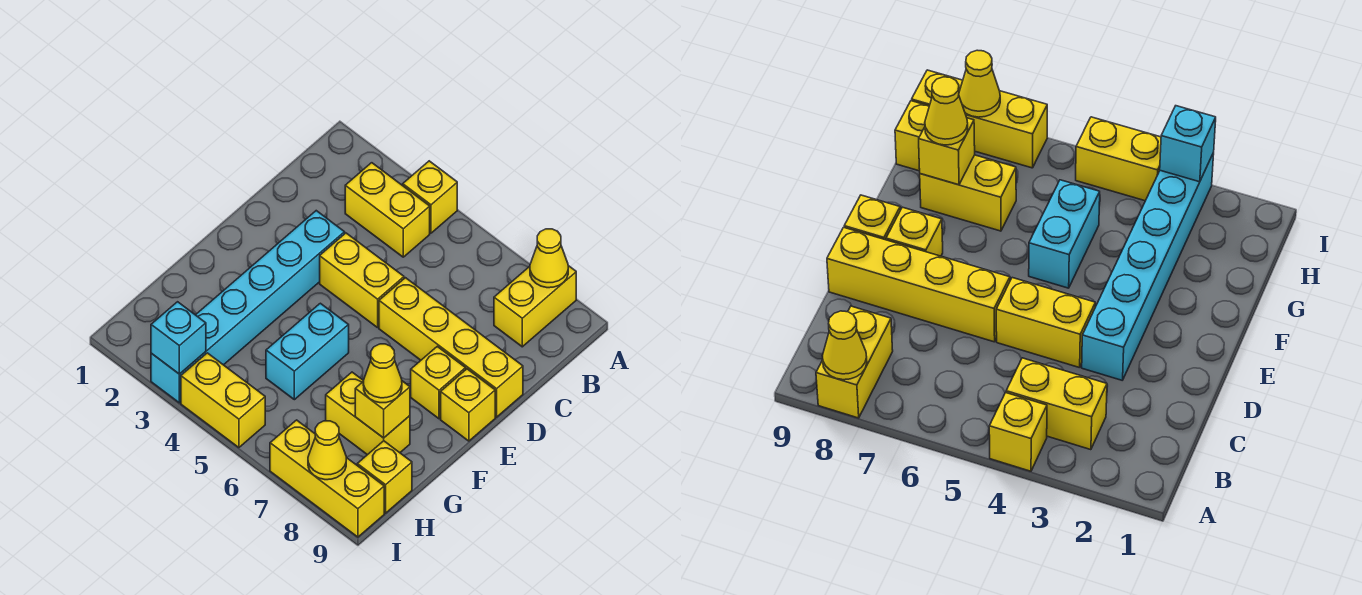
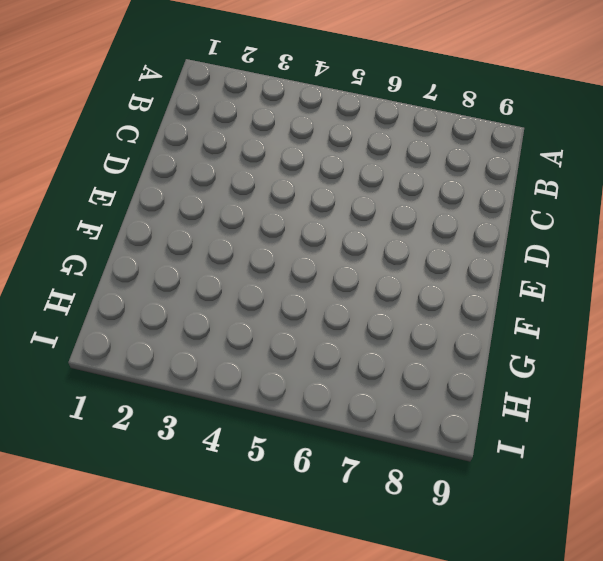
none -> yellow brick A4 level 1
none -> yellow brick A8:B8 level 1
none -> yellow brick B3:B4 level 1

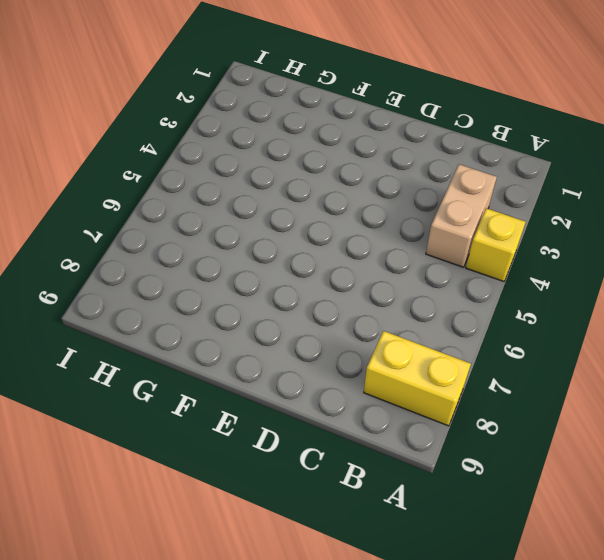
tan brick B3:B4 level 1 -> yellow brick B3:B4 level 1
none -> cyan brick D3:I3 level 1
none -> yellow brick D4:D5 level 1
none -> yellow brick D6:D9 level 1

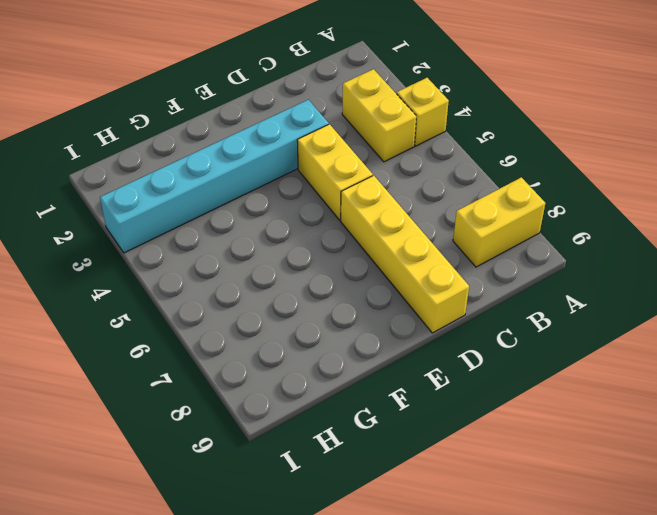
none -> yellow brick E8 level 1
none -> yellow brick E9 level 1
none -> cyan brick F5:G5 level 1

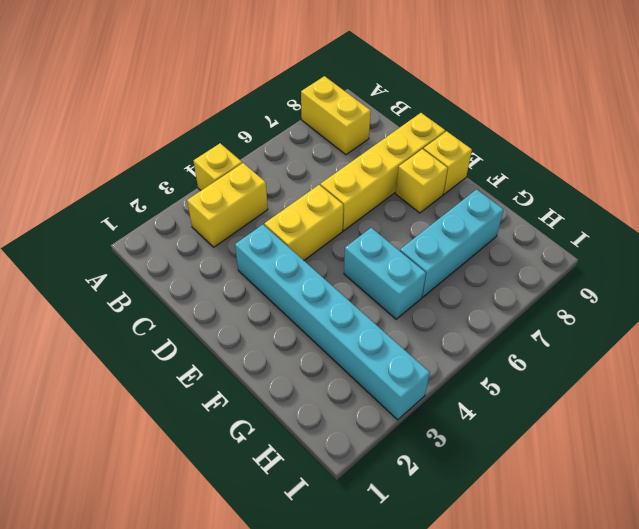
cyan brick G6:G8 level 1 -> yellow brick G7:G8 level 1
none -> yellow brick H9 level 1
none -> yellow brick I4:I5 level 1
none -> yellow brick I7:I9 level 1

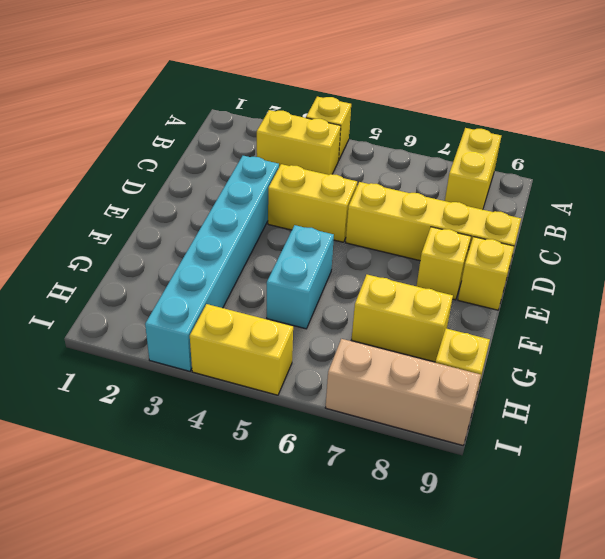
tan brick I7:I9 level 1 -> yellow brick I7:I9 level 1
none -> yellow cone A8 level 2
none -> yellow brick G8 level 2
none -> cyan brick I3 level 2

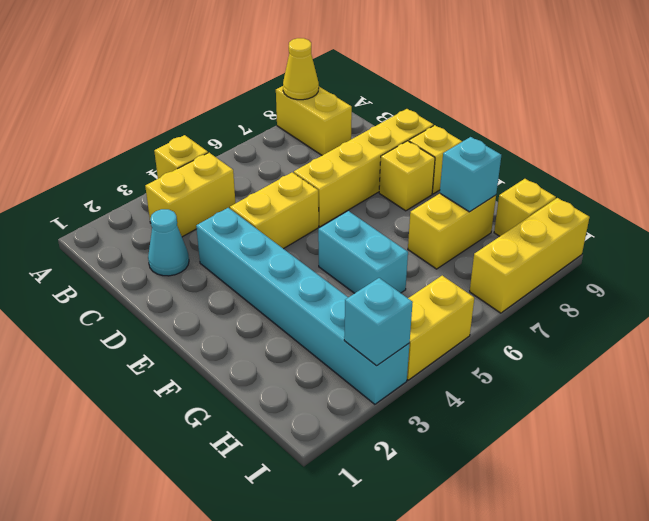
cyan cone C2 level 1 -> none
cyan brick G8 level 2 -> yellow brick G8 level 2
none -> yellow cone I8 level 2
none -> yellow cone G8 level 3

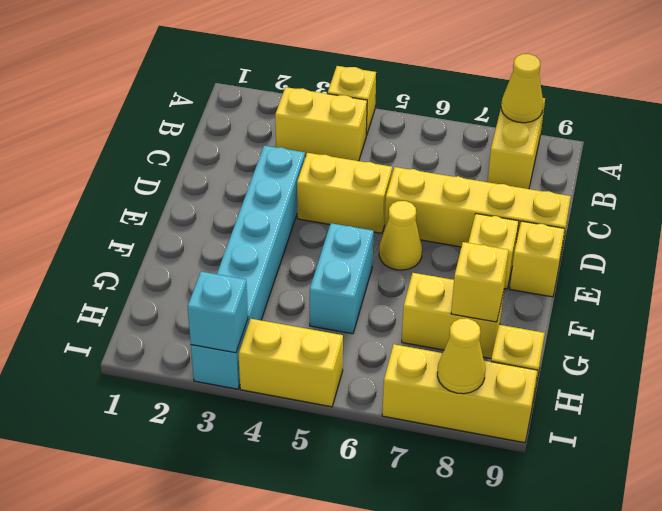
yellow cone E6 level 1 -> yellow cone G8 level 3

